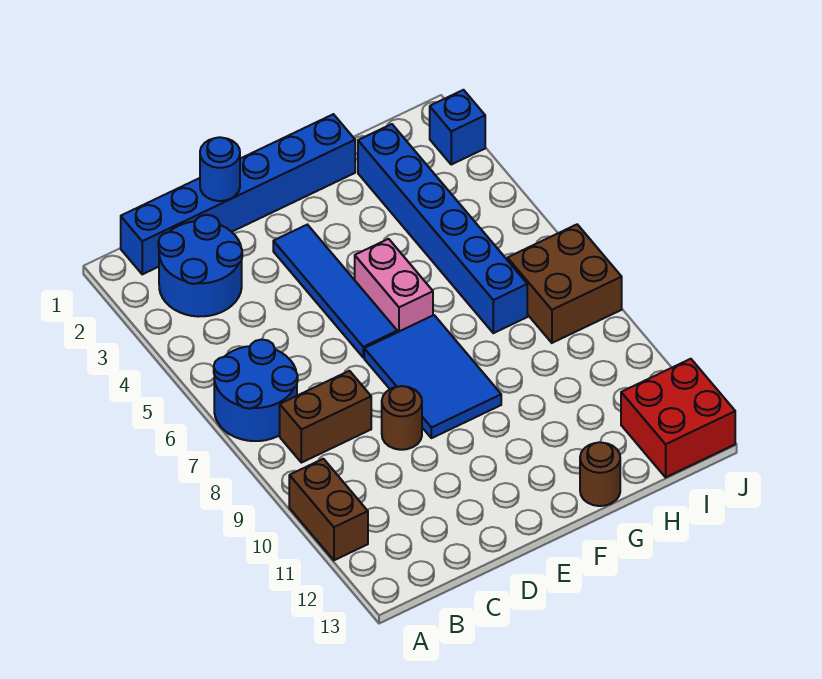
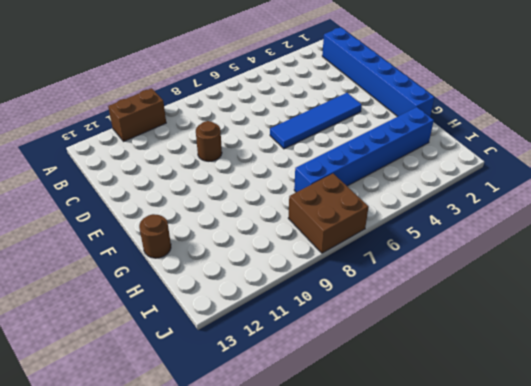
none -> blue round brick A6:B7 level 1
none -> blue round brick B2:C3 level 1
none -> brown brick B8:C8 level 1

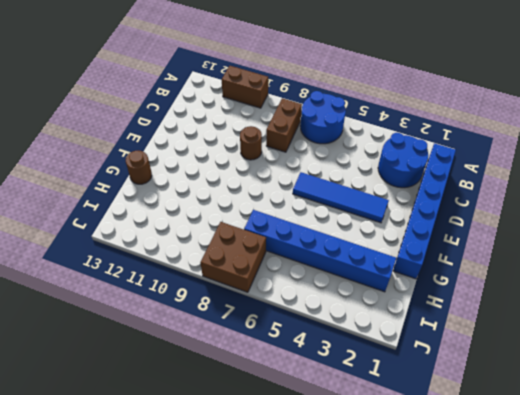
none -> blue tile E7:F9 level 1
none -> pink brick F5:F6 level 1
none -> red brick I12:J13 level 1

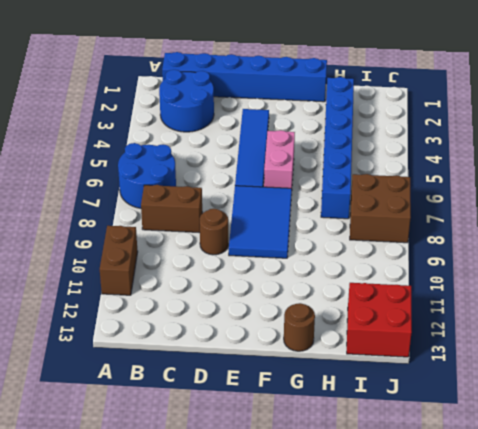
none -> blue brick J2 level 1
none -> blue round brick D1 level 2

